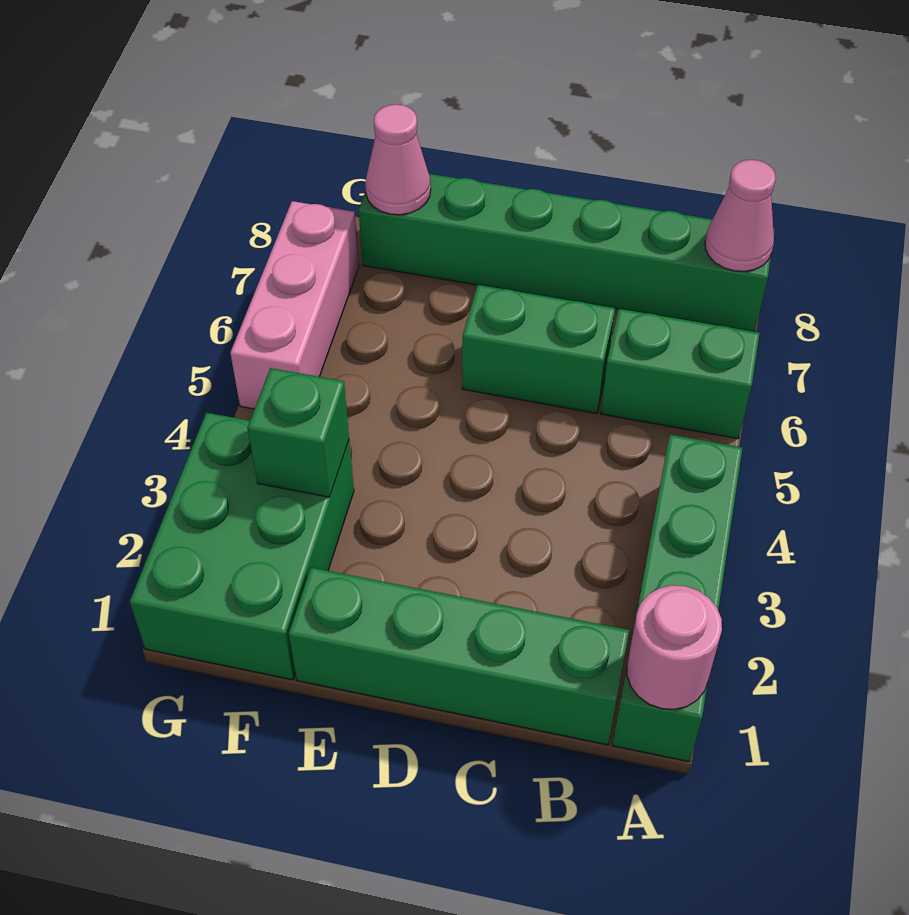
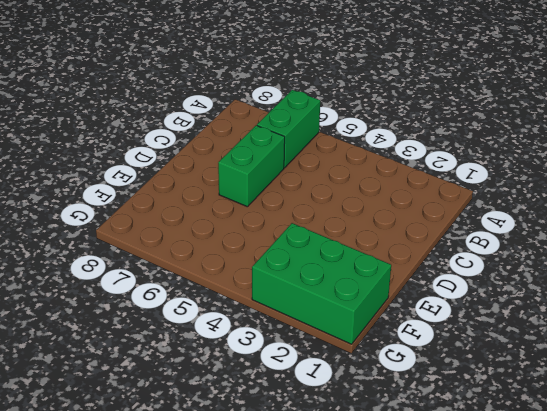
none -> green brick A1:A4 level 1
none -> green brick A8:F8 level 1

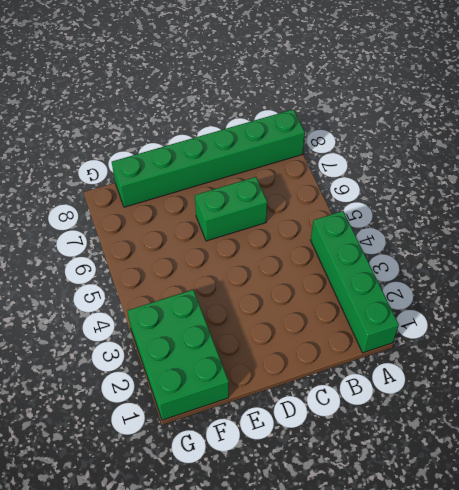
none -> green brick A6:B6 level 1
none -> green brick B1:E1 level 1

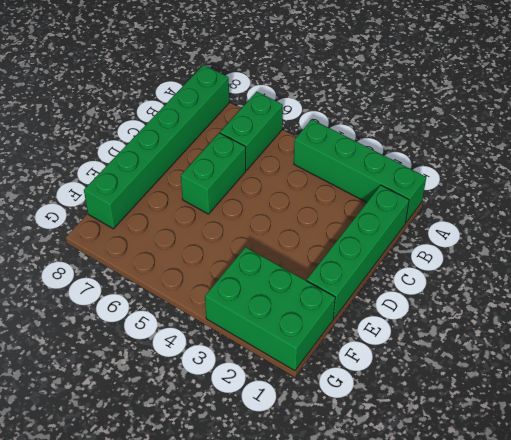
none -> pink brick G5:G7 level 1
none -> pink round brick A1 level 2

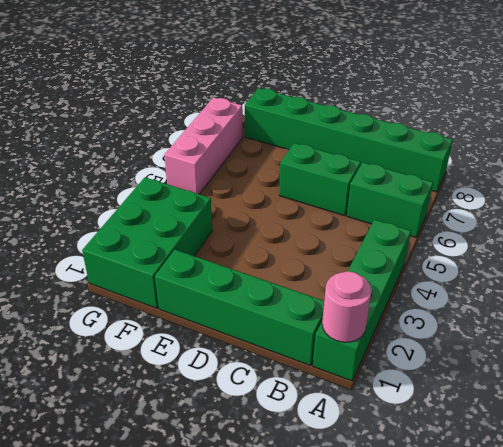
none -> pink cone A8 level 2
none -> green brick F3 level 2

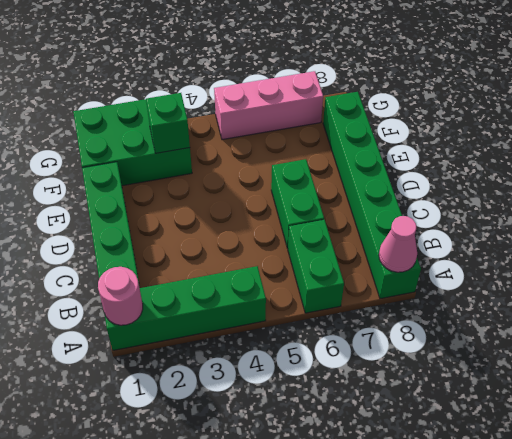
none -> pink cone F8 level 2

